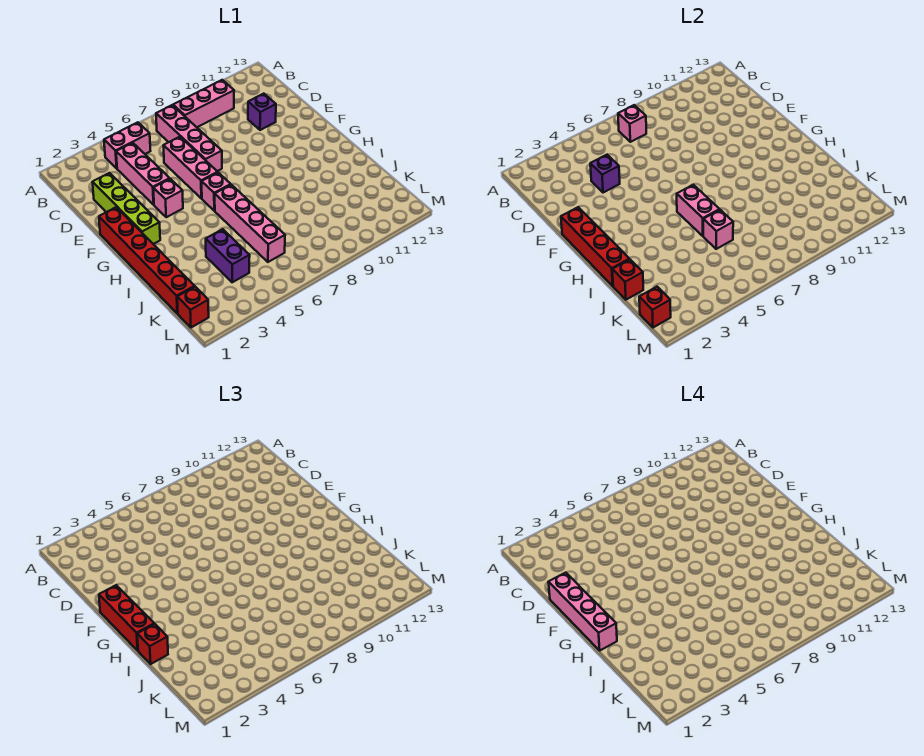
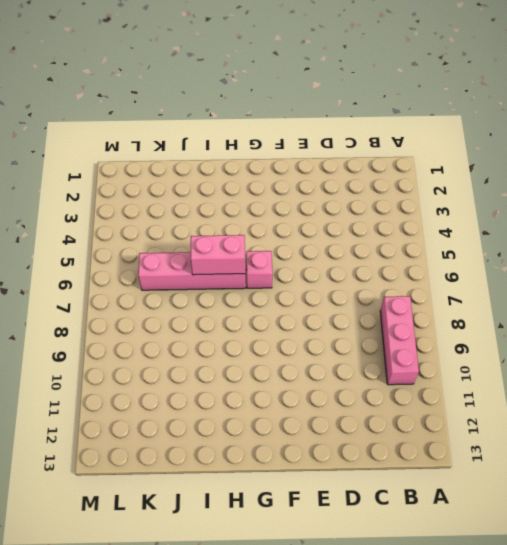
none -> pink brick B4:B5 level 1
none -> pink brick B7:E7 level 1
none -> pink brick C4:E4 level 1

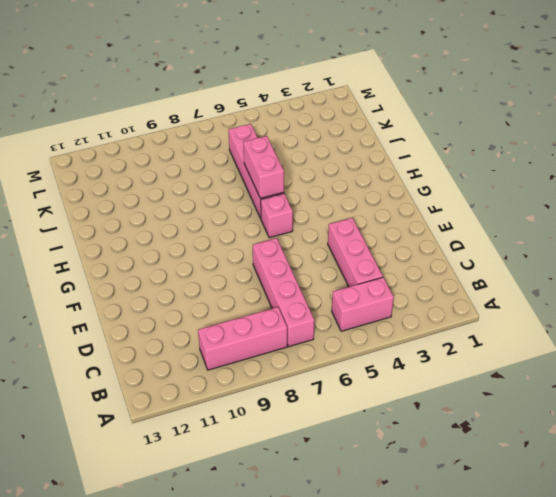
none -> lime brick D2:G2 level 1
none -> pink brick D6:F6 level 1
none -> purple brick D11 level 1

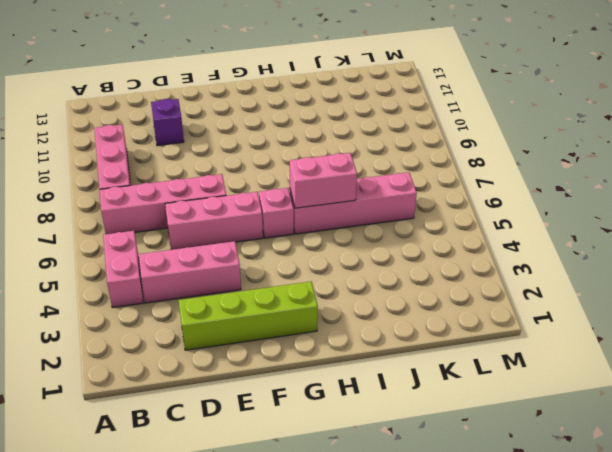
none -> red brick F1:K1 level 1
none -> pink brick F4 level 1
none -> purple brick J4:K4 level 1

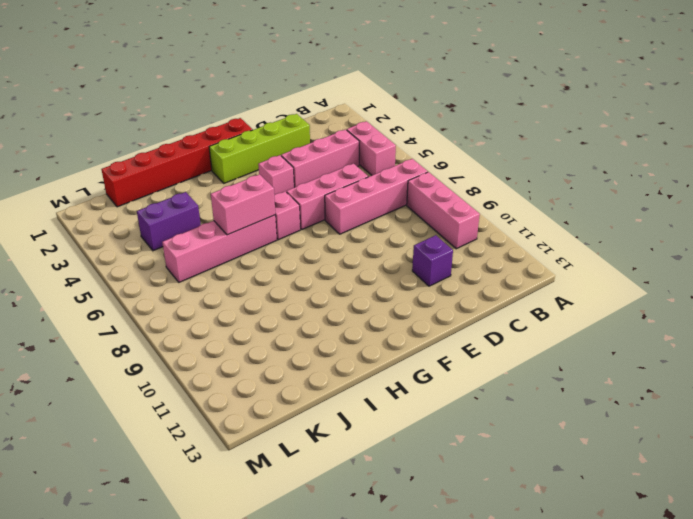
none -> red brick L1 level 1
none -> pink brick B7 level 2
none -> purple brick D4 level 2

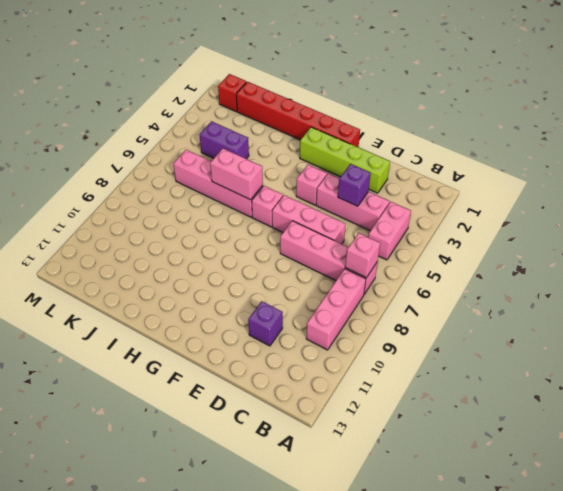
none -> red brick F1:I1 level 2
none -> red brick J1 level 2
none -> pink brick J6 level 2

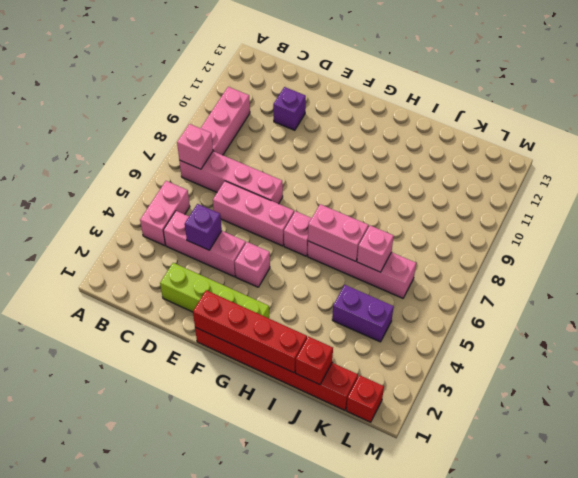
none -> red brick L1 level 2
none -> red brick F1:H1 level 3
none -> red brick I1 level 3

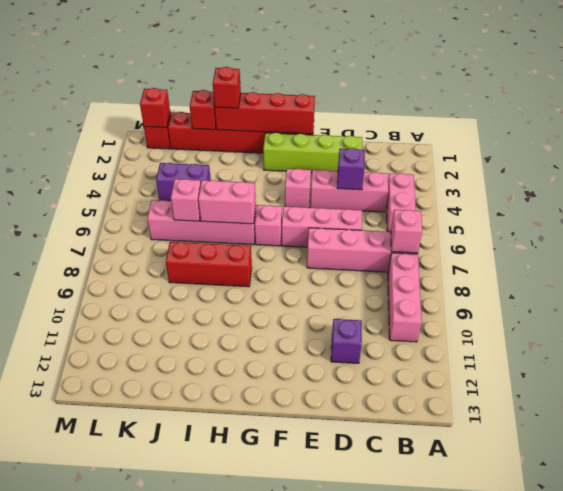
red brick H8:J8 level 1 -> red brick F1:H1 level 3
none -> pink brick E1:H1 level 4

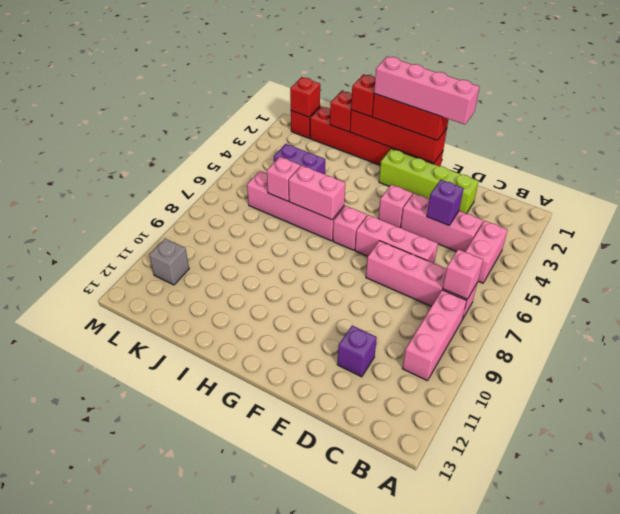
grey brick L11 level 1 -> none

